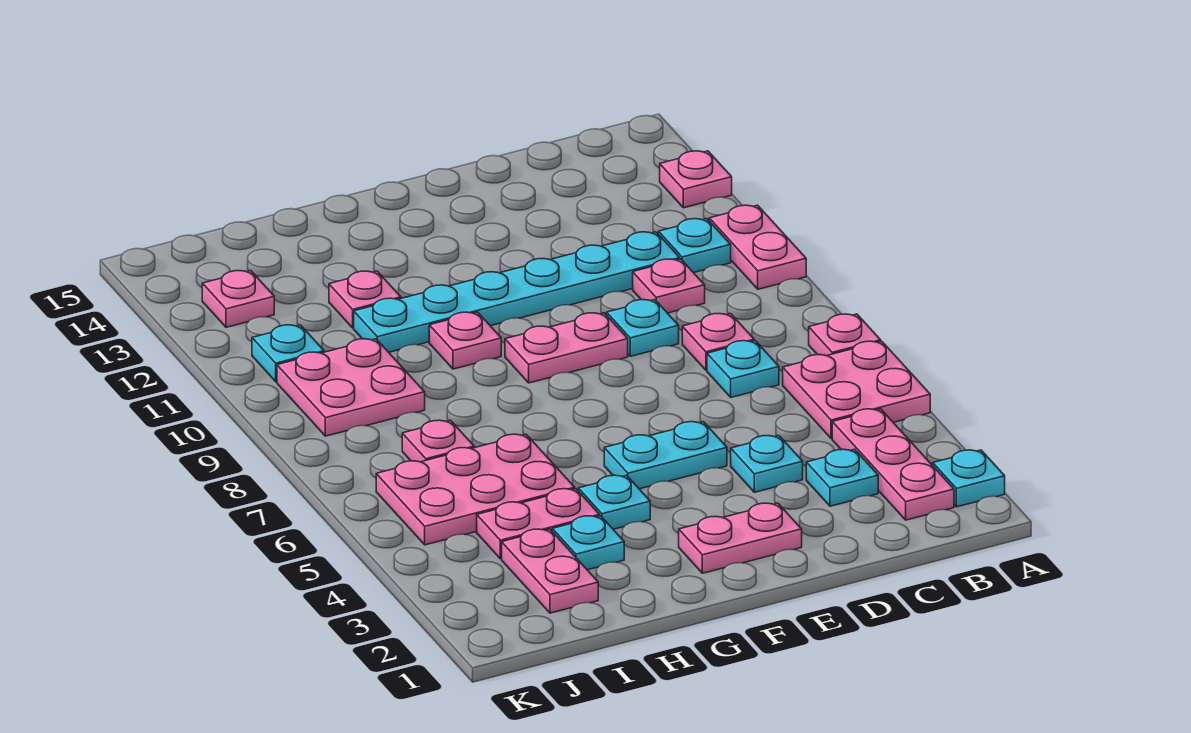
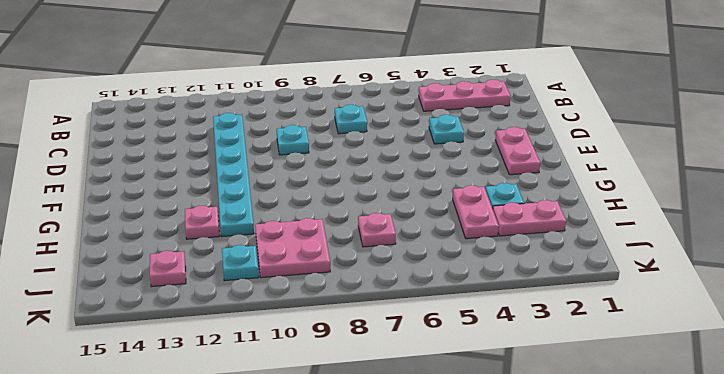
none -> cyan plate A2 level 1
none -> pink plate A5:B6 level 1
none -> pink plate A7 level 1

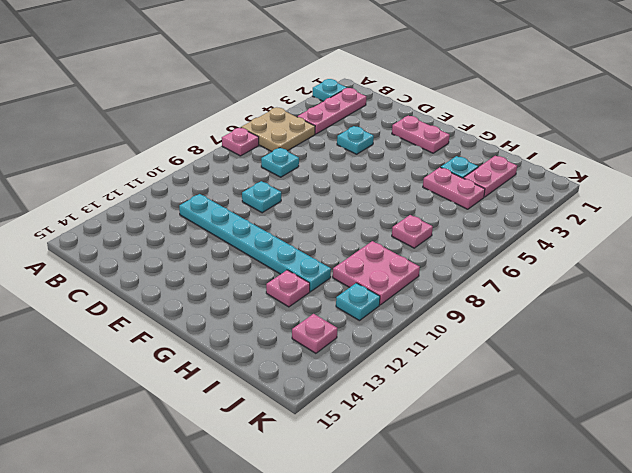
tan plate A5:B6 level 1 -> pink plate A5:B6 level 1
none -> pink plate A10:A11 level 1
none -> pink plate A13 level 1
none -> cyan plate B11 level 1

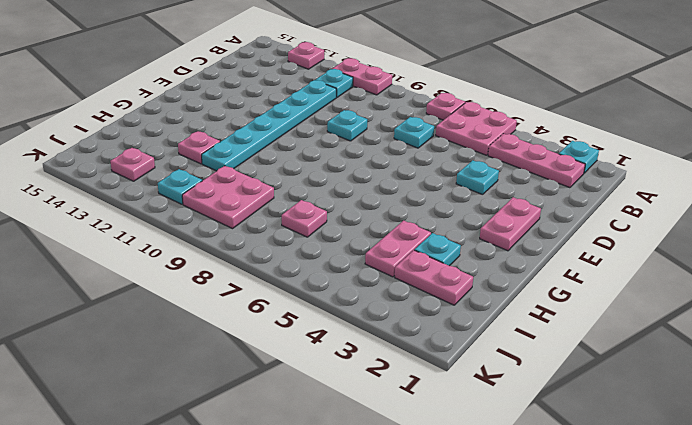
none -> cyan plate C3 level 1
none -> pink plate C8 level 1
none -> pink plate C10 level 1

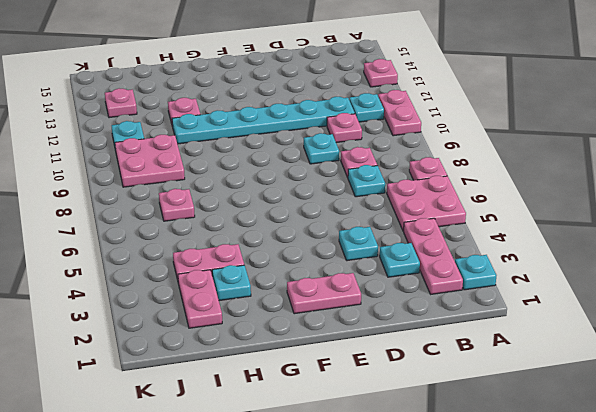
none -> cyan plate E5:F5 level 1
none -> pink plate E9:F9 level 1
none -> cyan plate G4 level 1

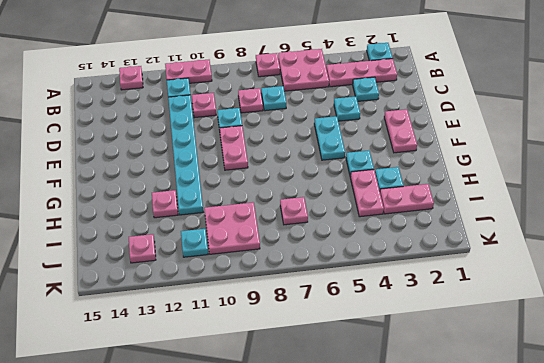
none -> pink plate G10 level 1
none -> pink plate H5:J6 level 1

